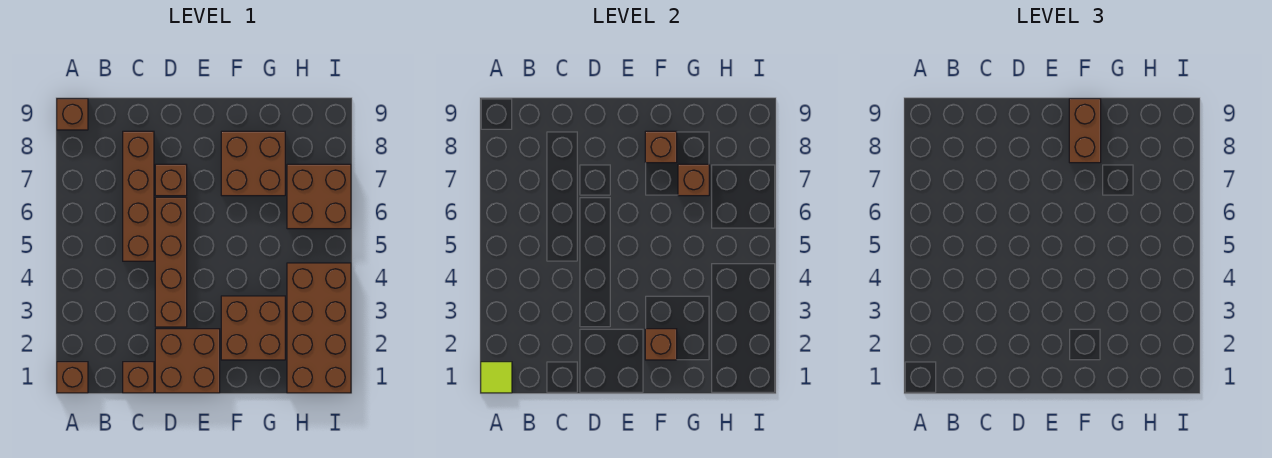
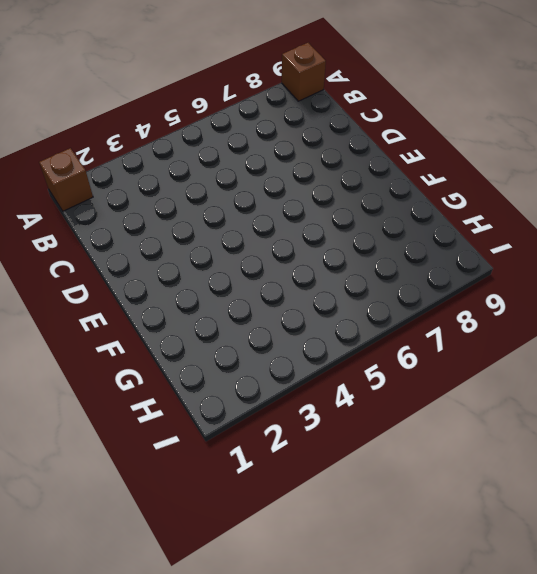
none -> brown brick C1 level 1
none -> brown brick C5:C8 level 1
none -> brown brick D1:E2 level 1

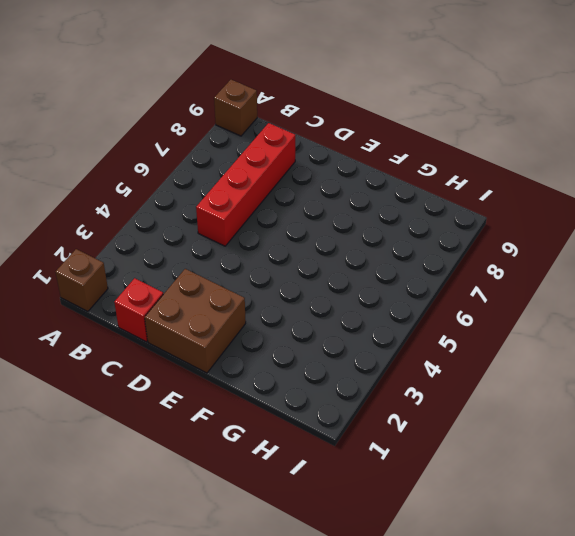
red brick C1 level 1 -> brown brick C1 level 1
red brick C5:C8 level 1 -> brown brick C5:C8 level 1
none -> brown brick D3:D6 level 1
none -> brown brick D7 level 1
none -> brown brick F2:G3 level 1

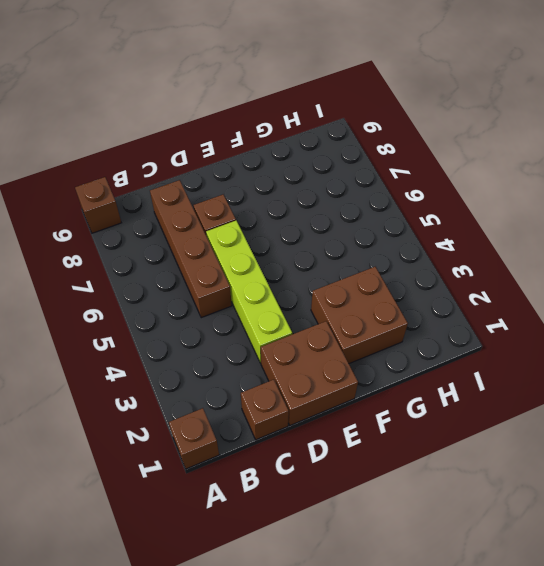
lime brick D3:D6 level 1 -> brown brick D3:D6 level 1
none -> brown brick F7:G8 level 1
none -> brown brick H1:I4 level 1
none -> brown brick H6:I7 level 1

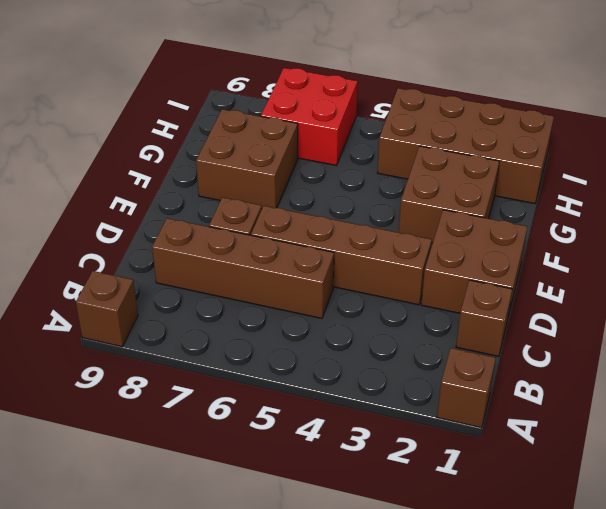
red brick H6:I7 level 1 -> brown brick H6:I7 level 1
none -> lime tile A1 level 2
none -> brown brick F2 level 2
none -> brown brick F8 level 2

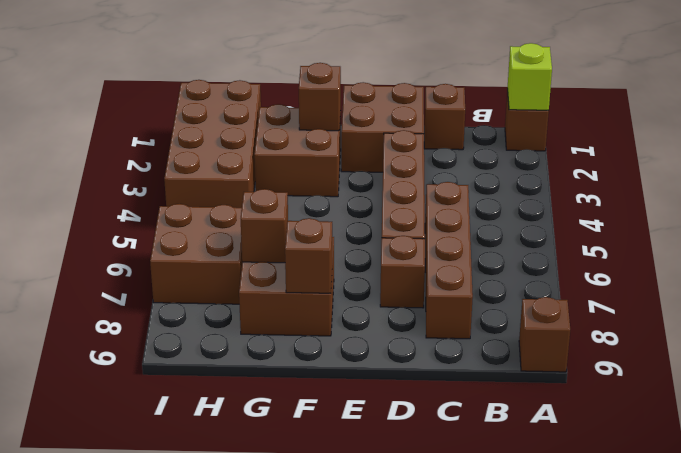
lime brick A1 level 2 -> lime tile A1 level 2
none -> brown brick F8:F9 level 3

